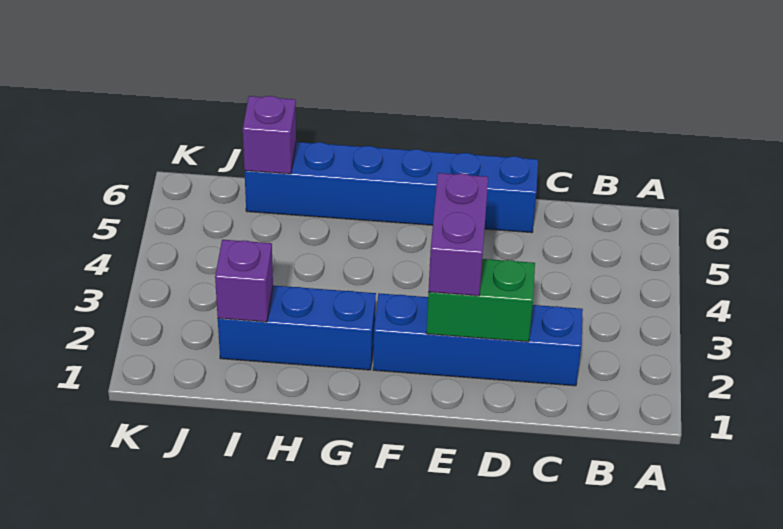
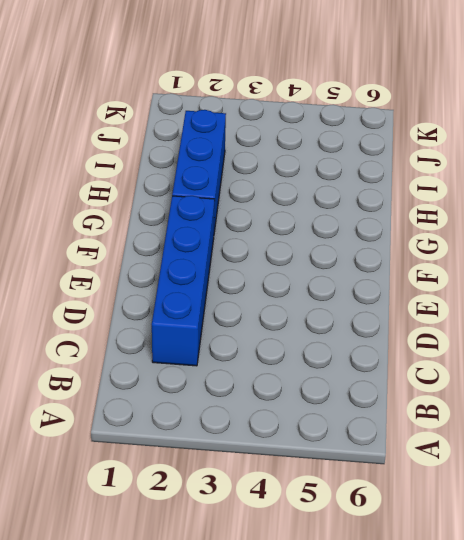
none -> blue brick D6:I6 level 1
none -> green brick D2:E2 level 2

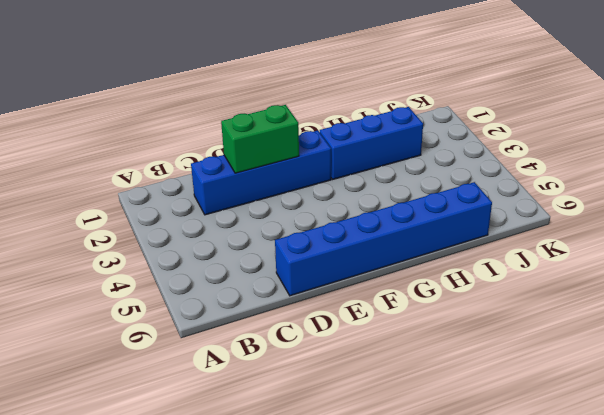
none -> purple brick I2 level 2
none -> purple brick I6 level 2

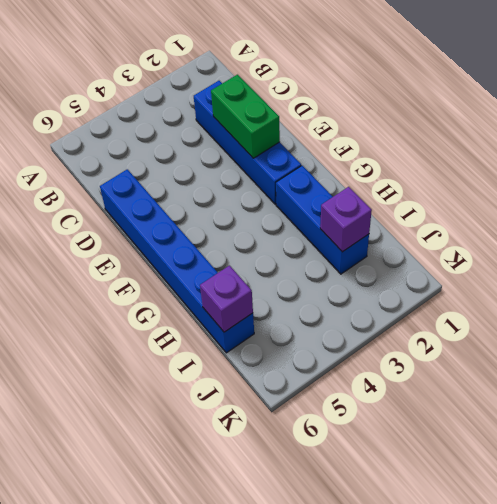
none -> purple brick E2:E3 level 3

